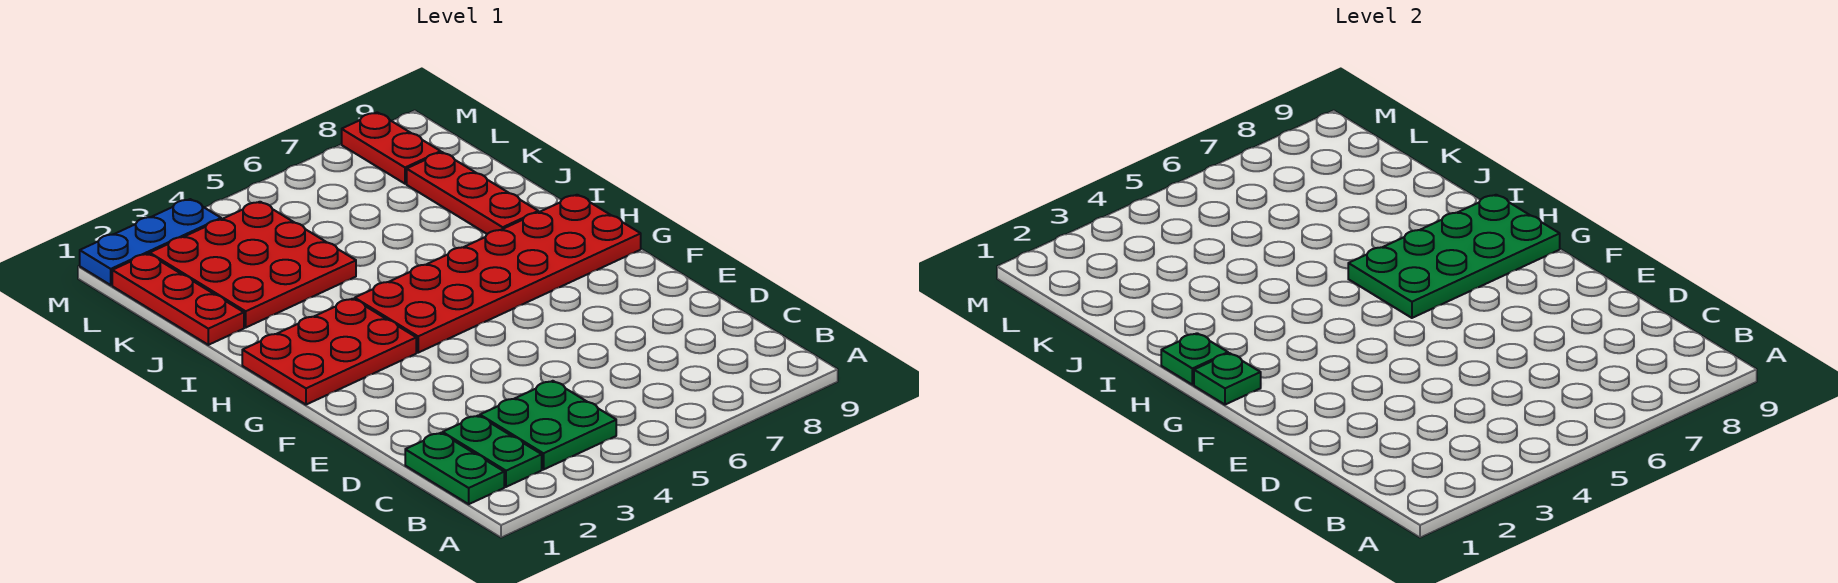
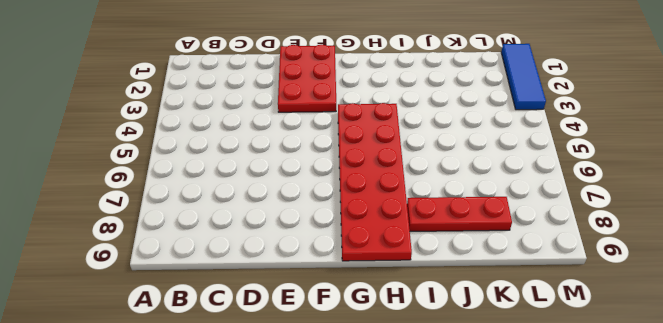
red plate E1:F3 level 1 -> red plate G1:H3 level 1
blue tile M1:M3 level 1 -> blue plate M1:M3 level 1
none -> green plate B1:C1 level 1
none -> green plate B2:C2 level 1
none -> green plate B3:C4 level 1

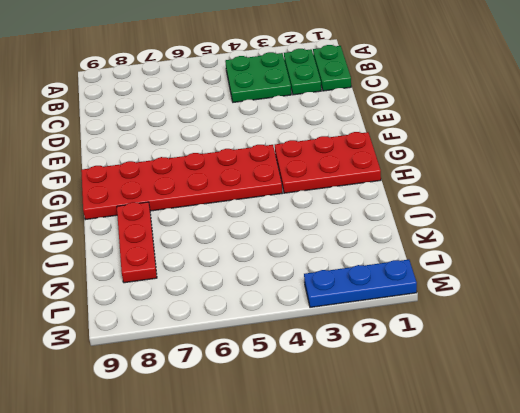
none -> red plate J1:L1 level 1
none -> red plate J2:L4 level 1
none -> red plate L8:M8 level 1

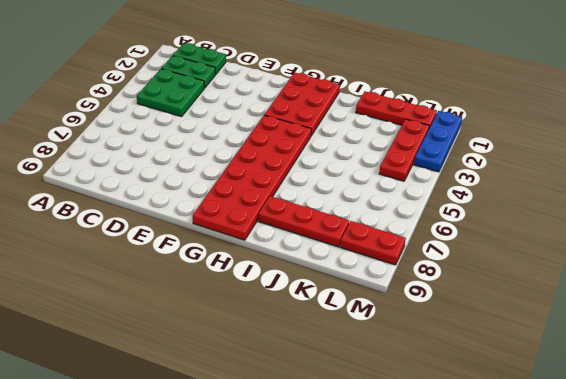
red plate L2:L4 level 1 -> red plate J2:L4 level 1
none -> green plate G1 level 2
none -> green plate G6:H9 level 2
none -> green plate H1 level 2

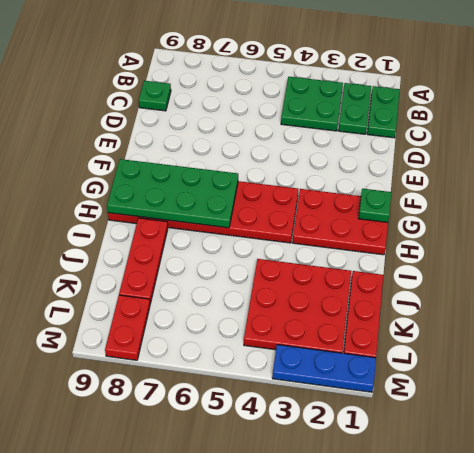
green plate C9 level 1 -> green plate H1 level 2

